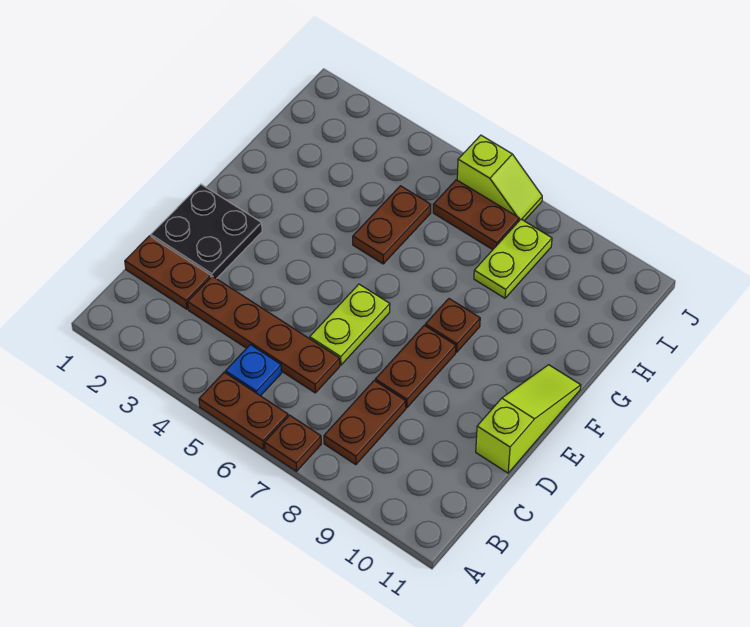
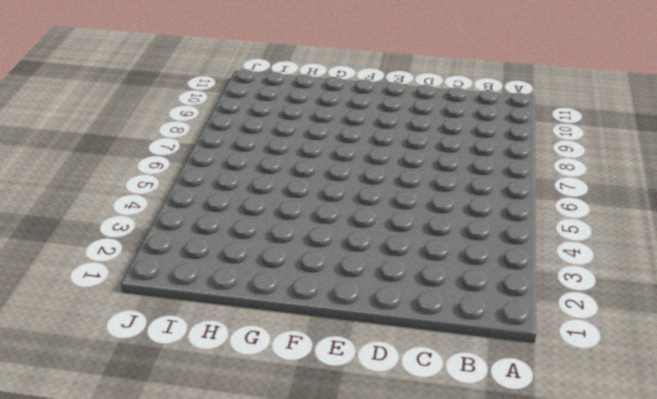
none -> brown plate A5:A6 level 1
none -> brown plate A7 level 1
none -> blue plate B5 level 1

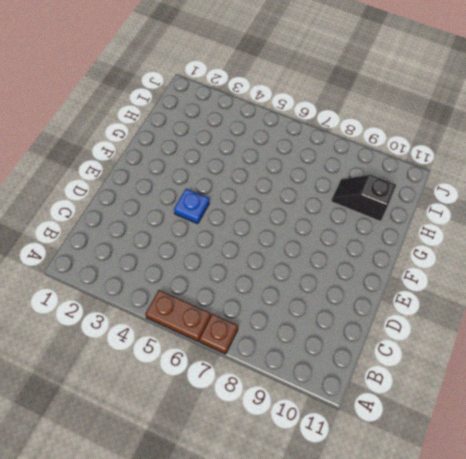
blue plate E4 level 1 -> blue plate B5 level 1
black slope H9:H10 level 1 top 10 -> none
none -> brown plate B8:C8 level 1
none -> brown plate C1:C2 level 1
none -> brown plate C3:C6 level 1

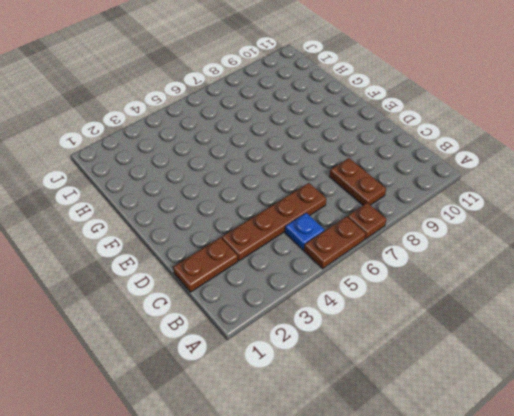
none -> black plate D1:E2 level 1
none -> lime plate D6:E6 level 1
none -> brown plate D8:E8 level 1

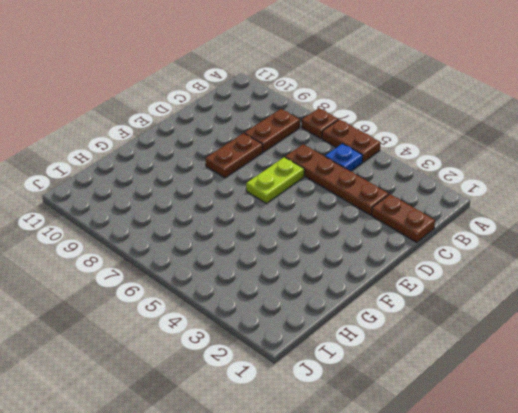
none -> black plate D1:E2 level 1
none -> lime slope D11:F11 level 1 top D
none -> brown plate F8 level 1

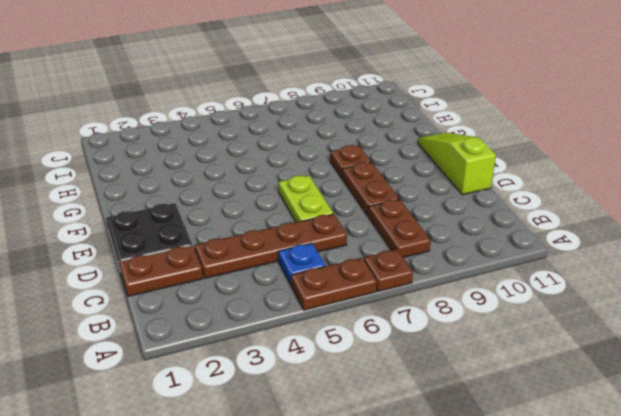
none -> brown plate G5:H5 level 1
none -> lime plate H8:I8 level 1
none -> brown plate I6:I7 level 1

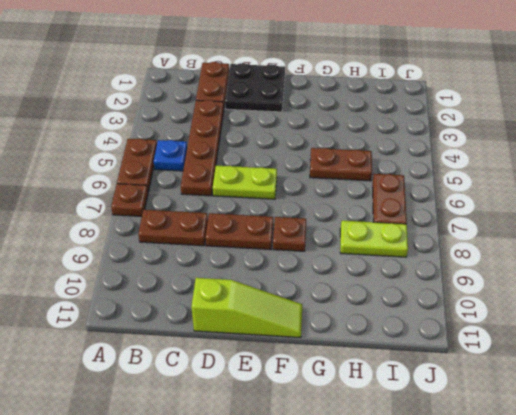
none -> lime slope J6:J7 level 1 top 6

